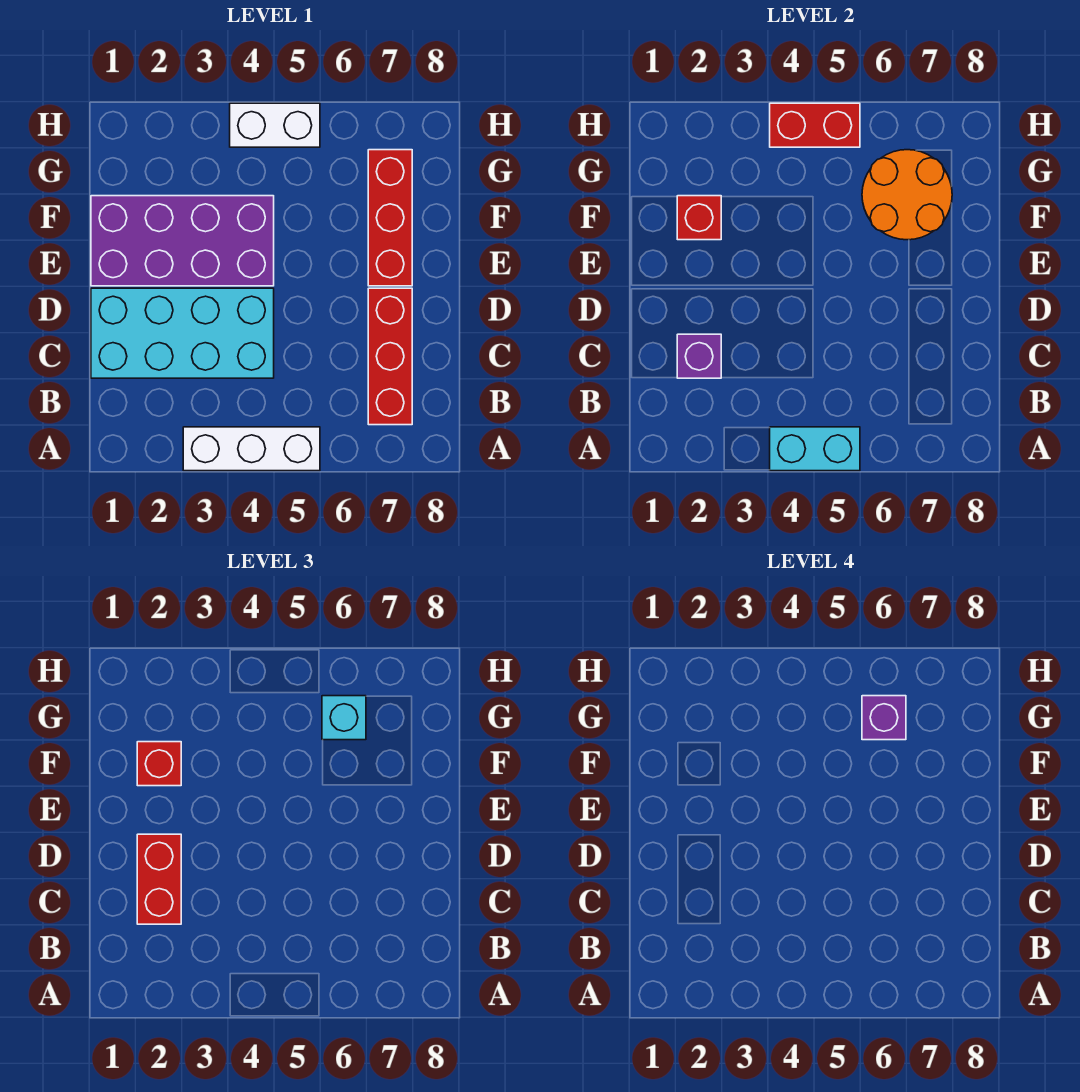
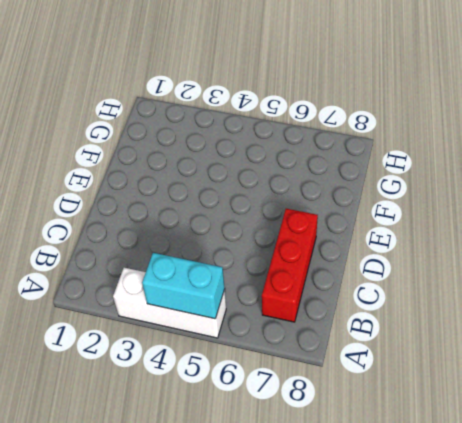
none -> cyan brick C1:D4 level 1
none -> purple brick E1:F4 level 1
none -> red brick E7:G7 level 1

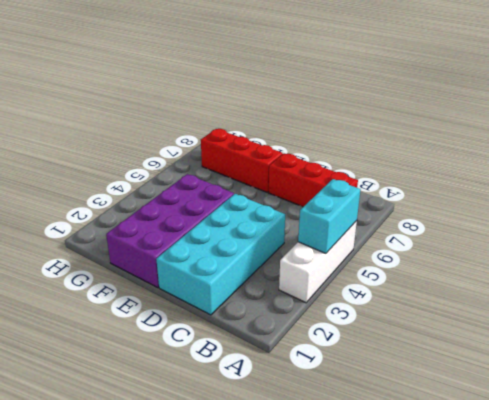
none -> white brick H4:H5 level 1
none -> purple brick C2 level 2
none -> red brick F2 level 2

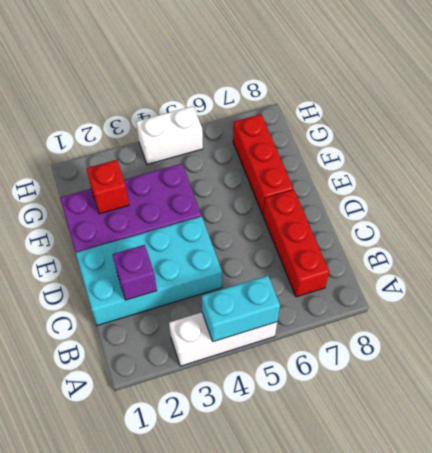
none -> orange round brick F6:G7 level 2
none -> red brick H4:H5 level 2
none -> red brick C2:D2 level 3

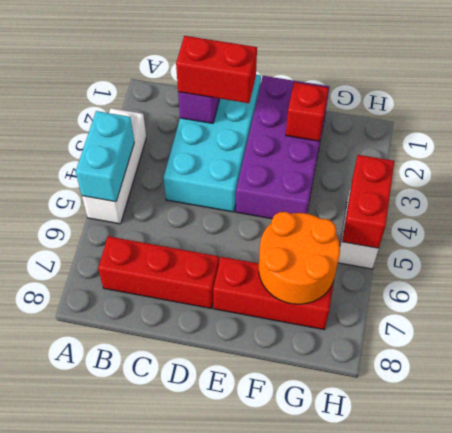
none -> red brick F2 level 3
none -> cyan brick G6 level 3
none -> purple brick G6 level 4

